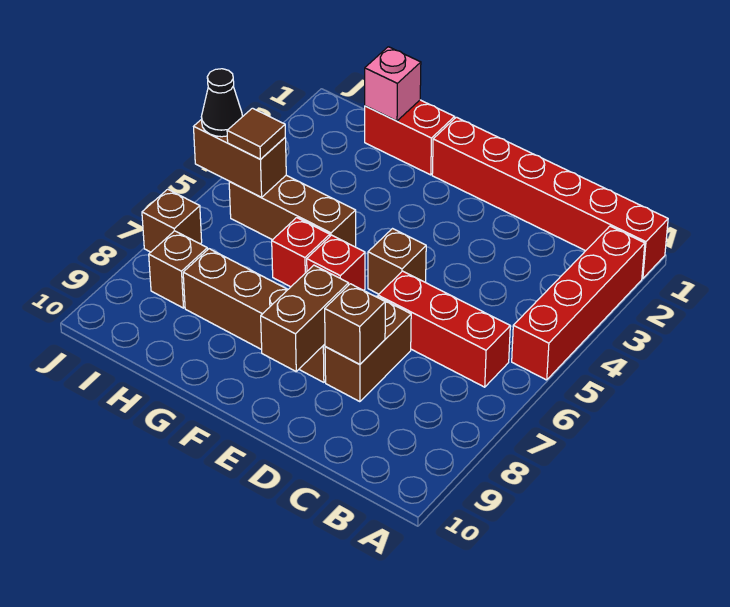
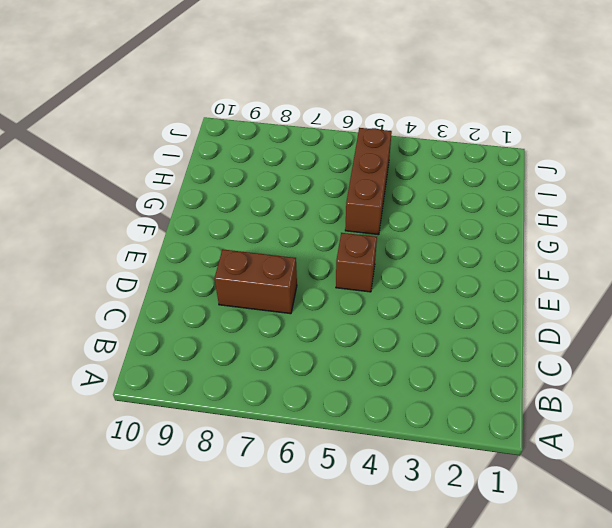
none -> red brick A1:F1 level 1
none -> red brick A2:A5 level 1
none -> red brick B6:D6 level 1

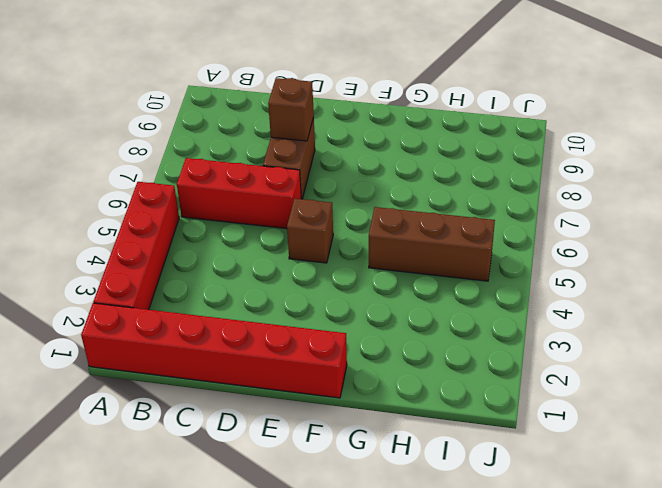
none -> brown brick E8:H8 level 1
none -> red brick F6 level 1
none -> red brick G1:H1 level 1

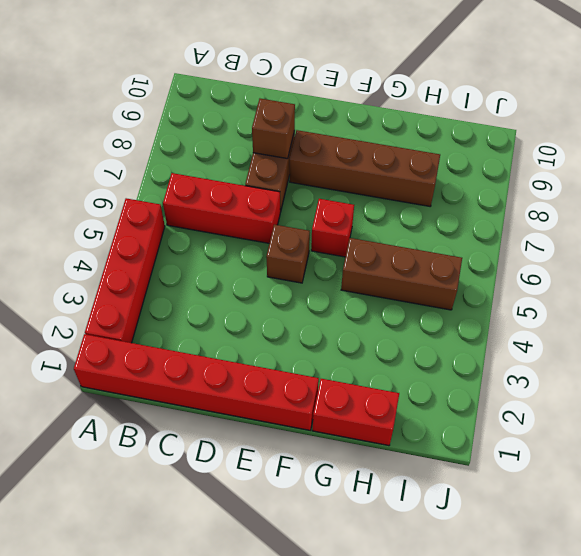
none -> red brick G6 level 1
none -> brown brick I8 level 1
none -> brown brick J7 level 1

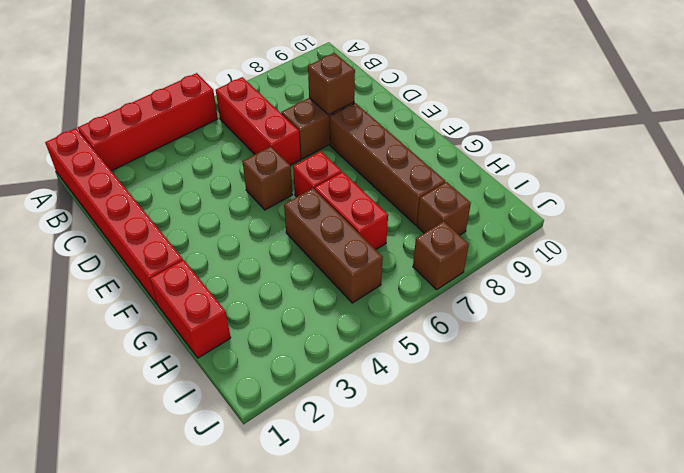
red brick G6:H6 level 1 -> red brick G6 level 1
none -> brown brick E8:E9 level 2
none -> pink brick H1 level 2
none -> brown brick I5:J5 level 2

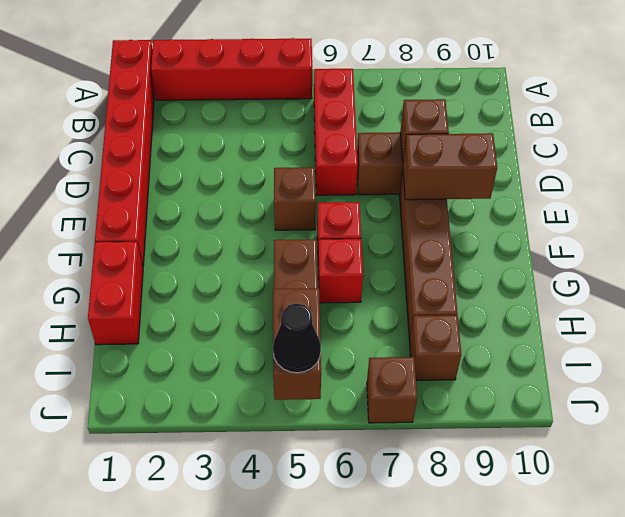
none -> pink brick H1 level 2
none -> brown tile I5 level 3

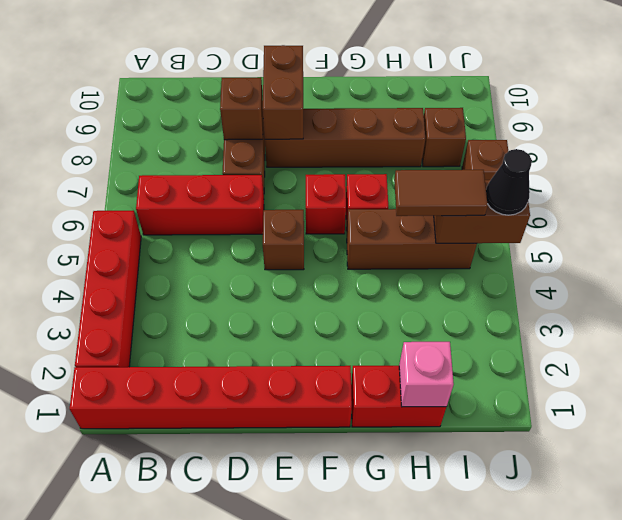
brown tile H5:I5 level 3 -> brown tile I5 level 3

